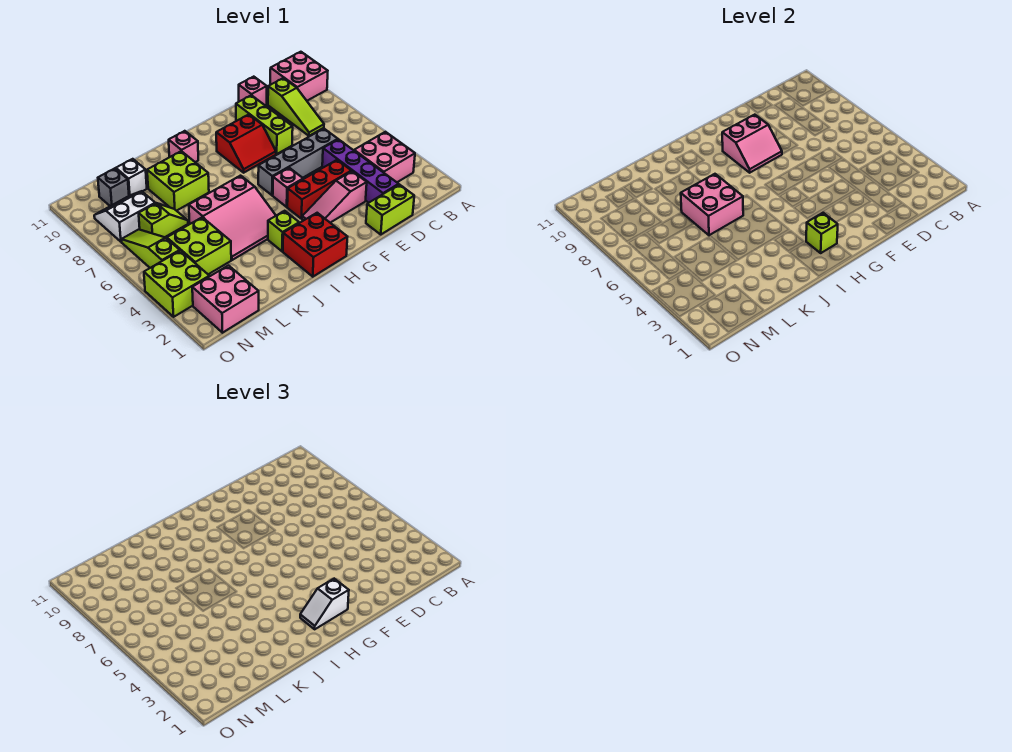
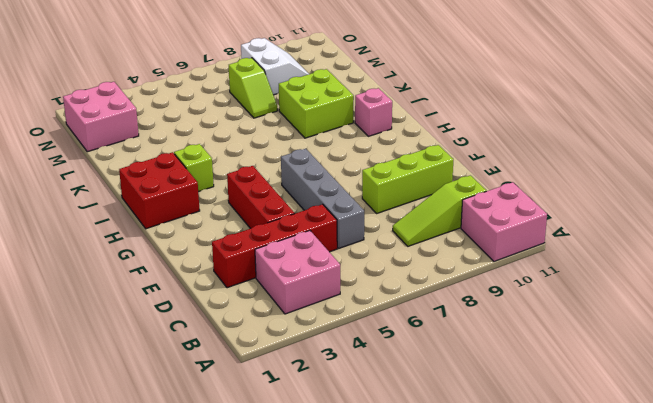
red brick D2:D5 level 1 -> purple brick D2:D5 level 1
none -> lime brick D1:E1 level 1
none -> pink brick D11 level 1
none -> pink slope E3:G3 level 1 top E

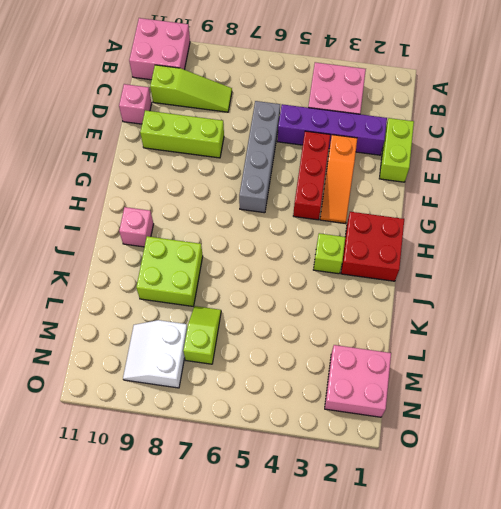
orange slope E3:G3 level 1 top E -> pink slope E3:G3 level 1 top E
none -> red slope F8:G9 level 1 top 9
none -> pink brick G5 level 1
none -> pink slope I4:K6 level 1 top 6

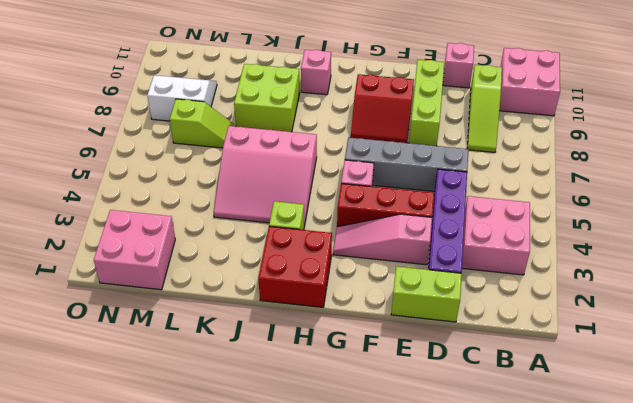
none -> lime brick L4:M5 level 1
none -> white brick L10 level 1
none -> grey brick M10 level 1

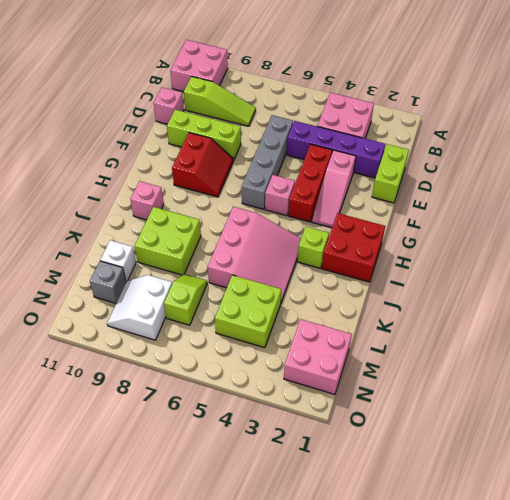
none -> lime brick N3:O4 level 1
none -> lime slope N5:N7 level 1 top 5
none -> pink slope F8:G9 level 2 top 9

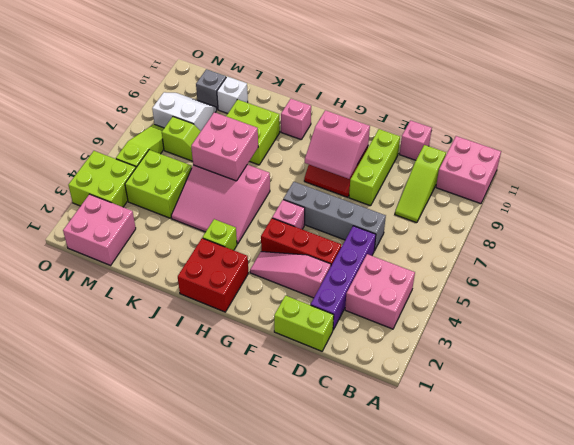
none -> lime brick H2 level 2
none -> white slope G2:H2 level 3 top G

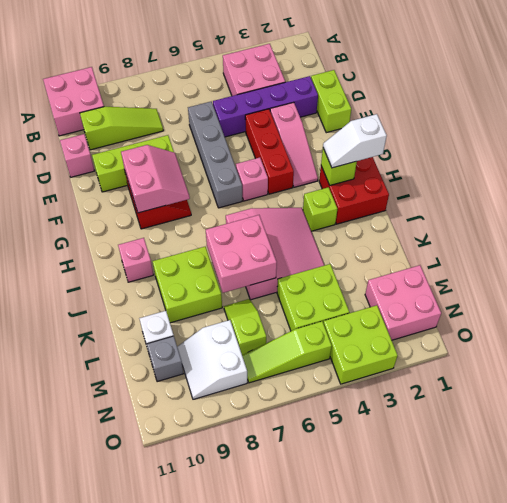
white slope H1:H2 level 3 top 1 -> white slope G2:H2 level 3 top G

